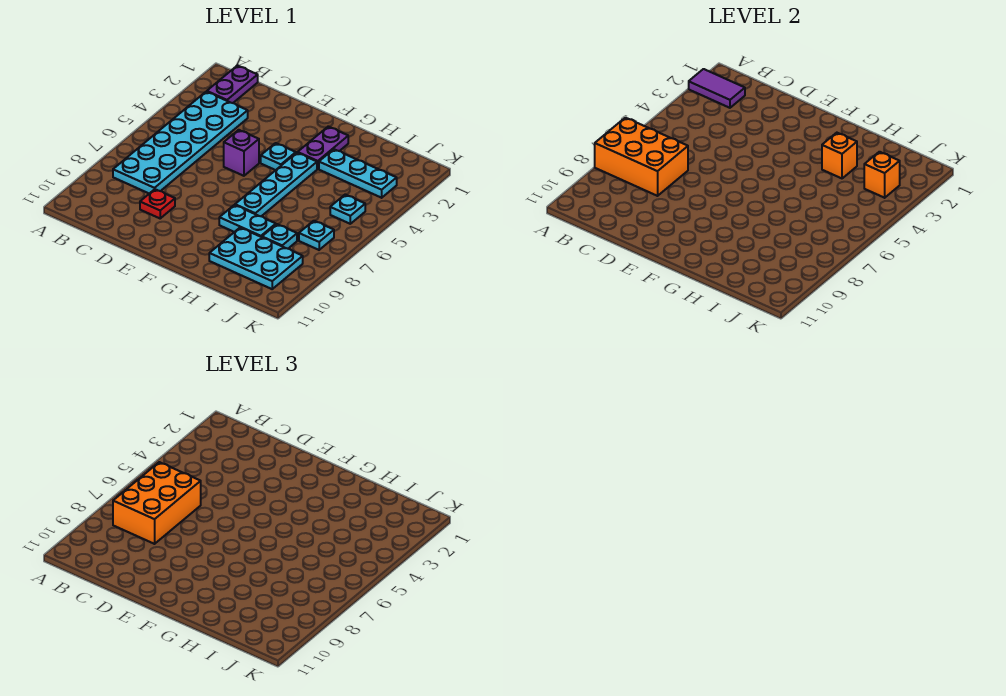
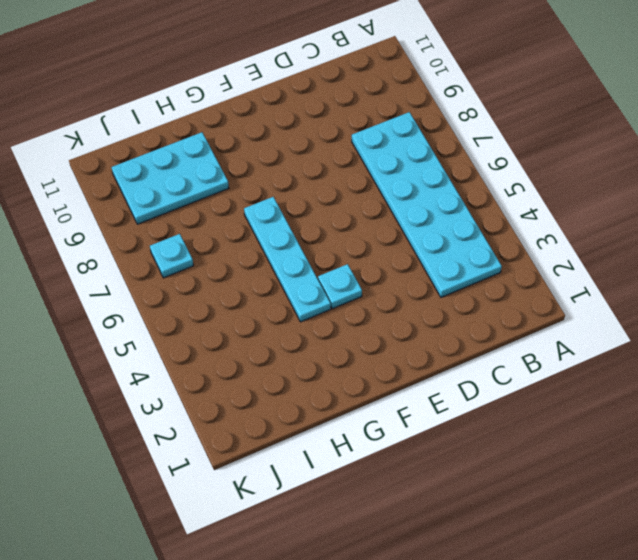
none -> purple plate B1:B2 level 1
none -> red plate D9 level 1
none -> purple brick E5 level 1

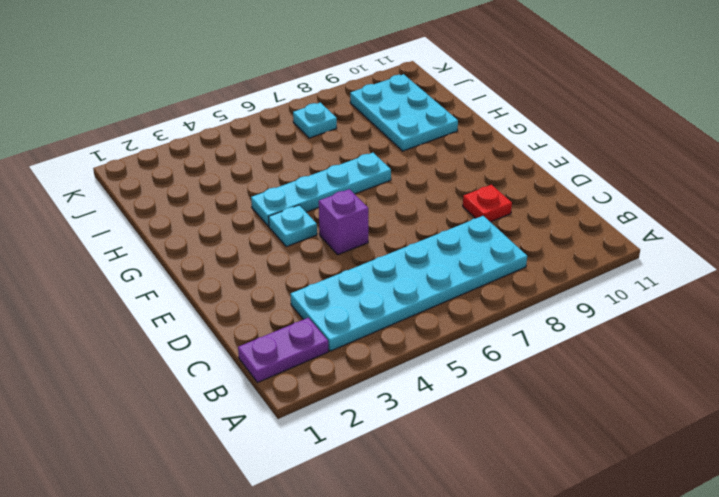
none -> purple plate G2:G3 level 1
none -> cyan plate G8:H8 level 1
none -> cyan plate H3:J3 level 1

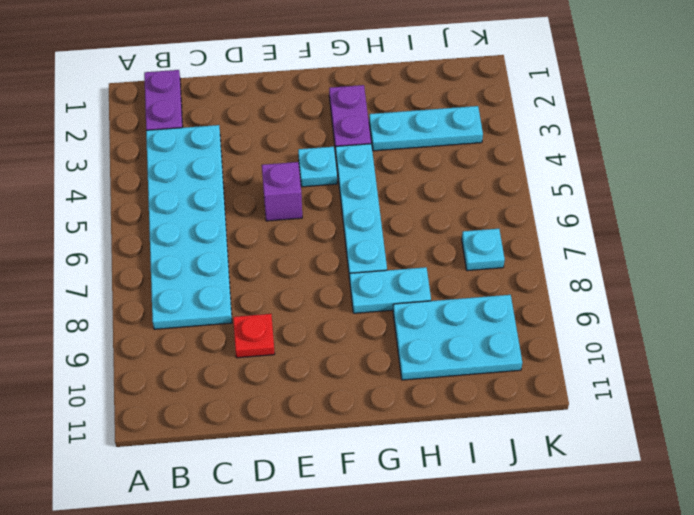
none -> cyan plate I8 level 1
none -> cyan plate J5 level 1
none -> purple tile A2:B2 level 2

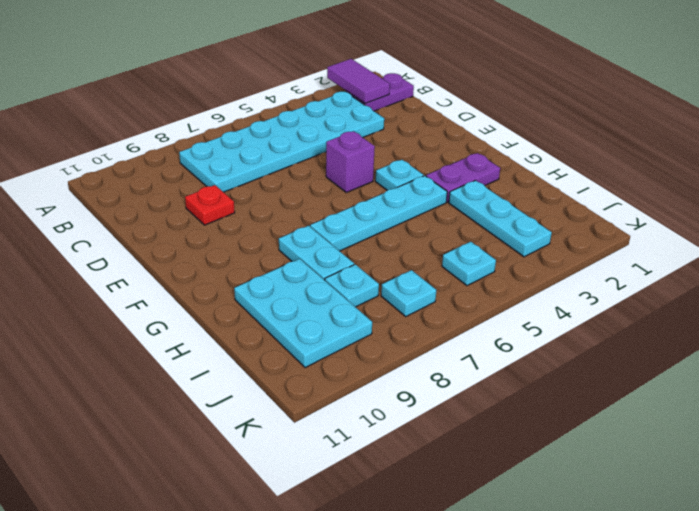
none -> orange brick A7:C8 level 2
none -> orange brick H3 level 2
none -> orange brick J3 level 2

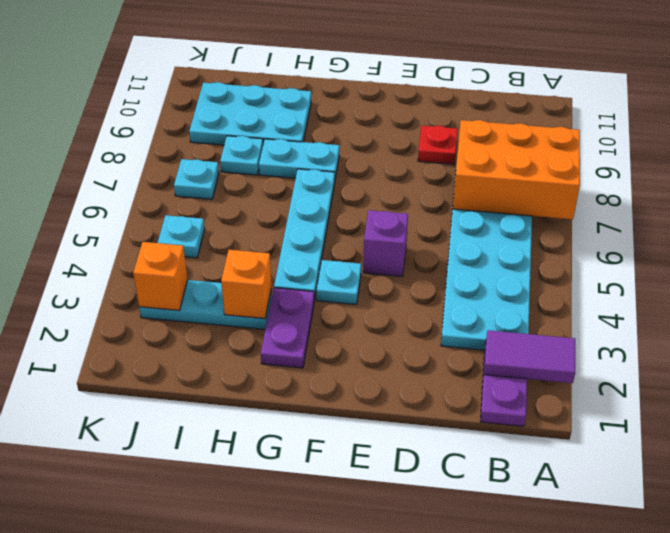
none -> orange brick B6:C8 level 3

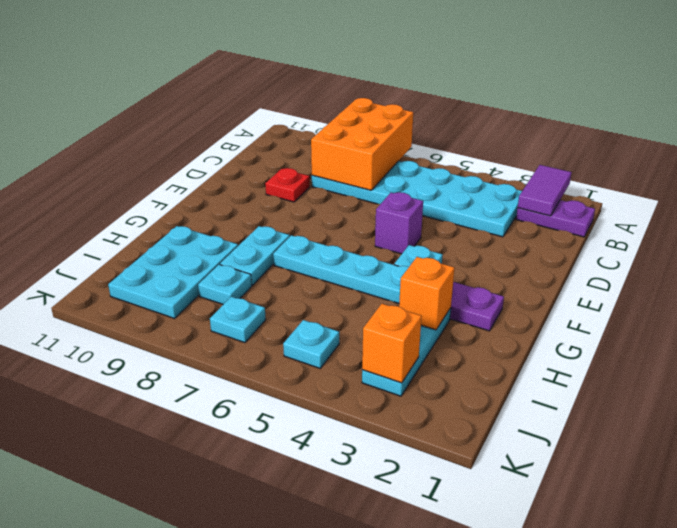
none -> orange brick B6:C8 level 3

